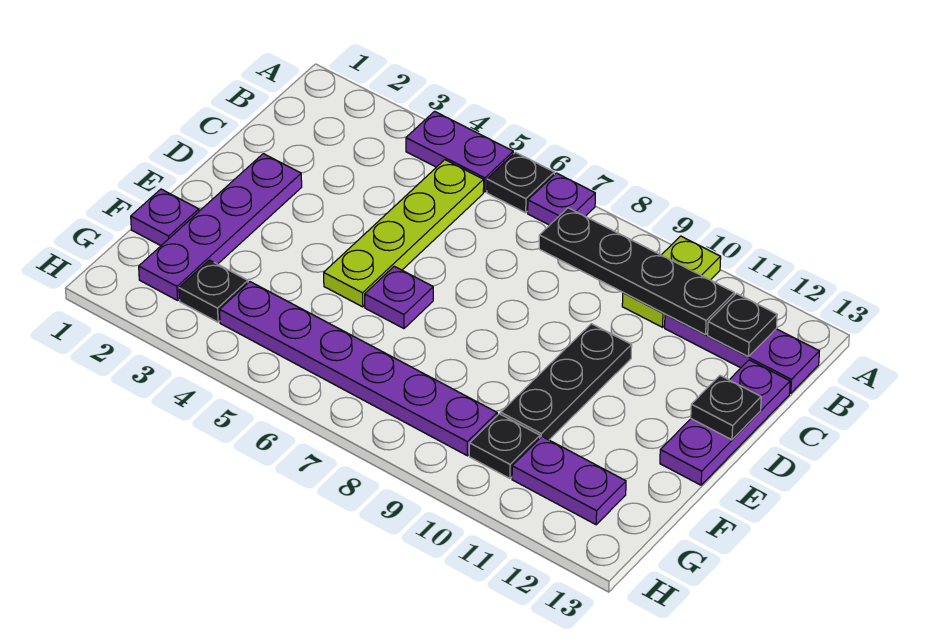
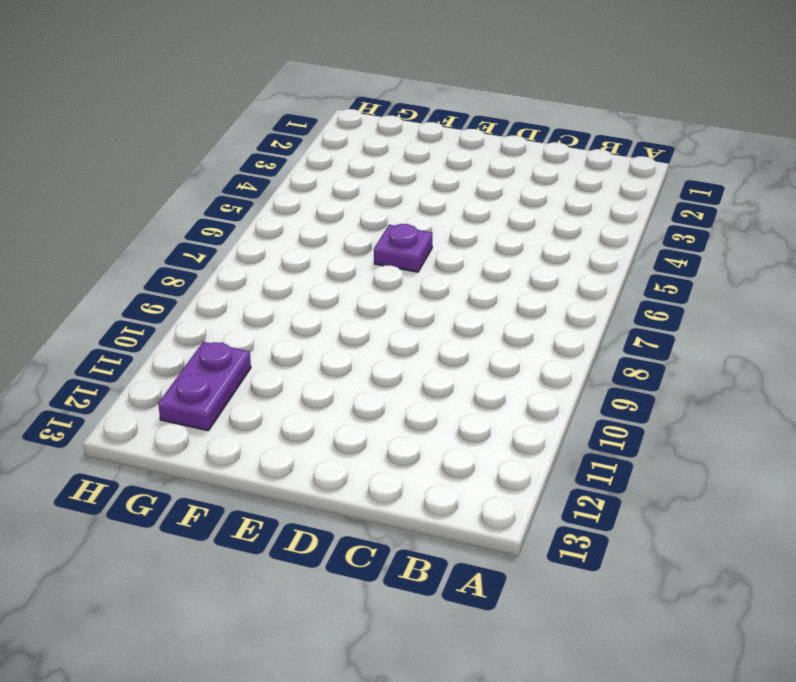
none -> purple plate A4:A5 level 1
none -> black plate A6 level 1
none -> purple plate A7 level 1

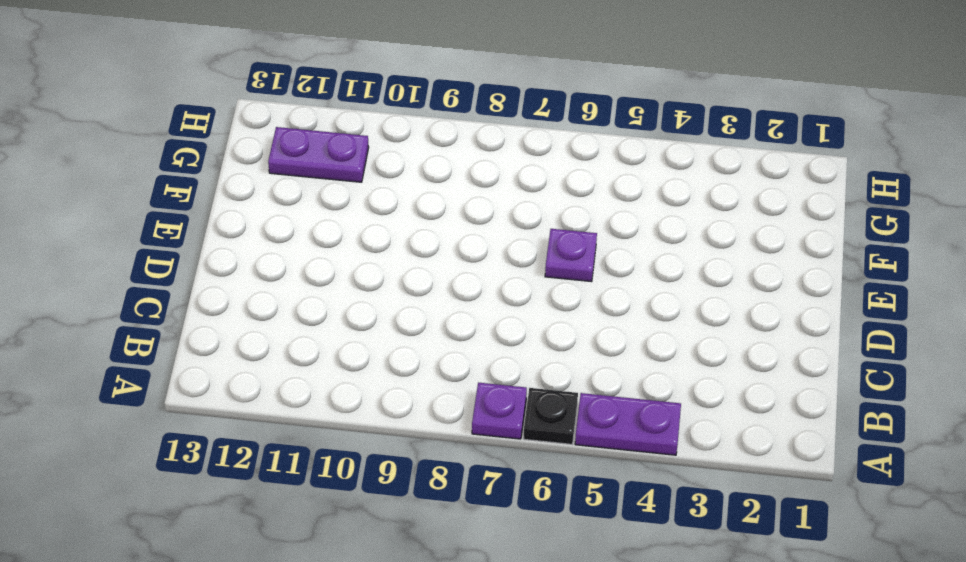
none -> lime plate A10:B10 level 1
none -> lime plate B5:E5 level 1
none -> purple plate B11:B13 level 1

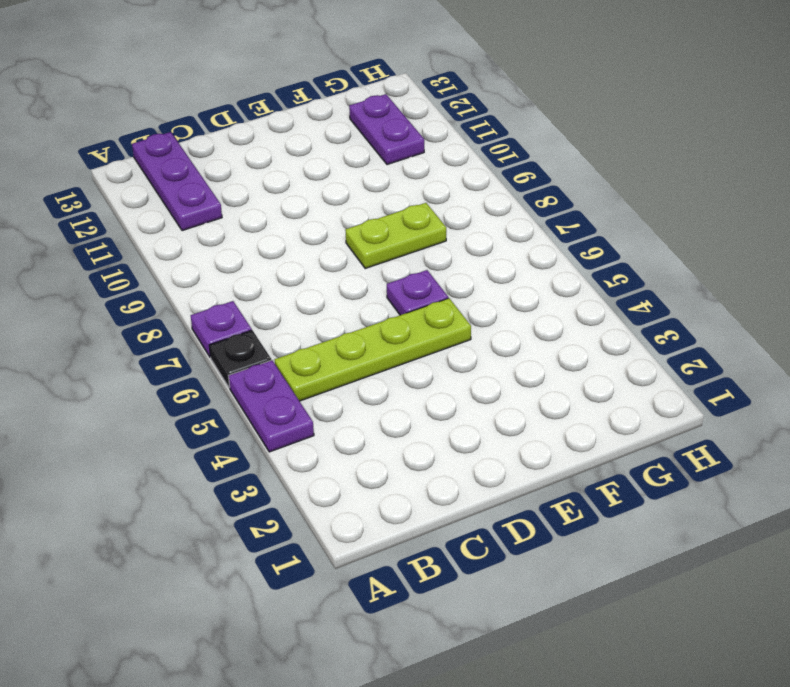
lime plate E8:F8 level 1 -> lime plate A10:B10 level 1
none -> purple plate C13:E13 level 1
none -> purple plate D2:G2 level 1
none -> black plate D10:F10 level 1

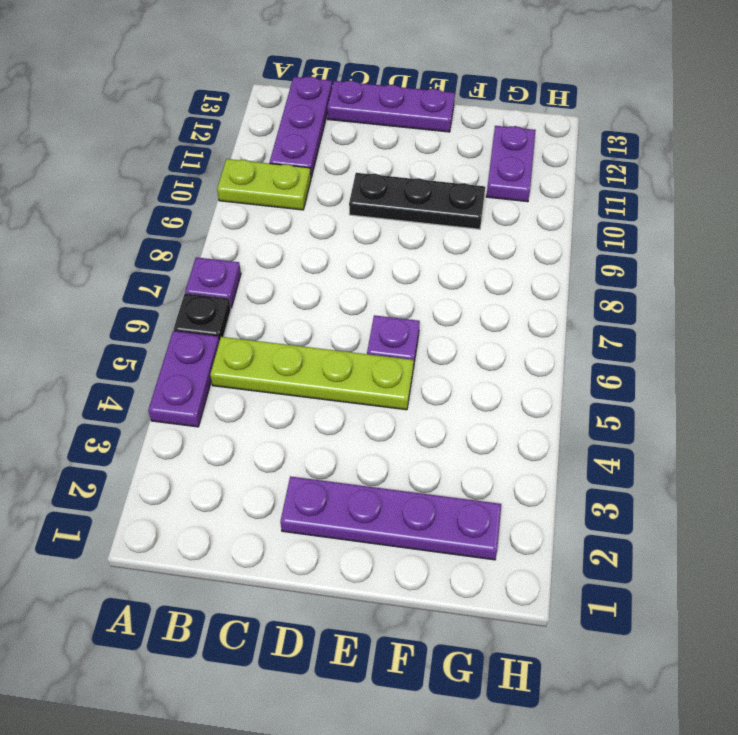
none -> purple plate F1 level 1
none -> black plate G3 level 1
none -> purple plate G4:G9 level 1

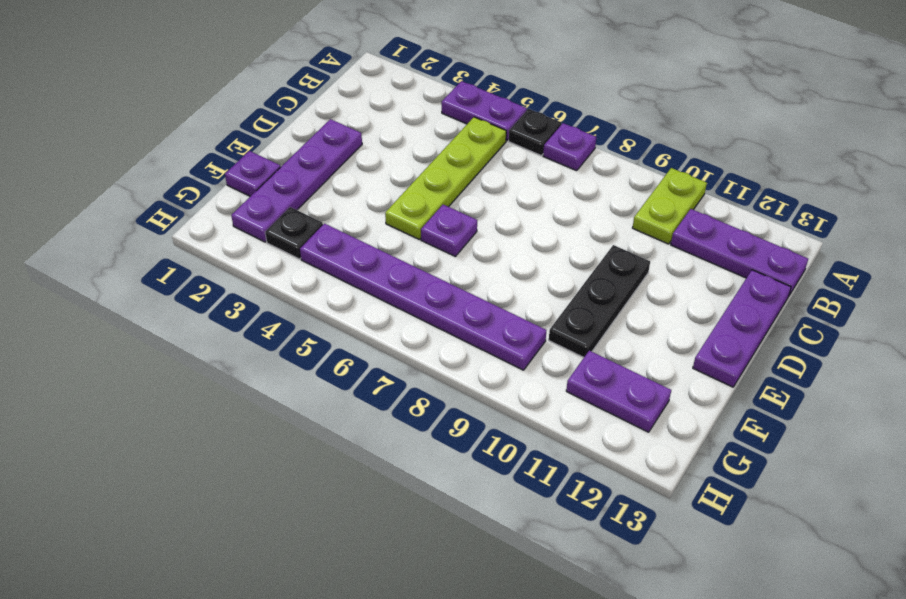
none -> black plate G10 level 1
none -> black plate B8:B11 level 2
none -> black plate B12 level 2

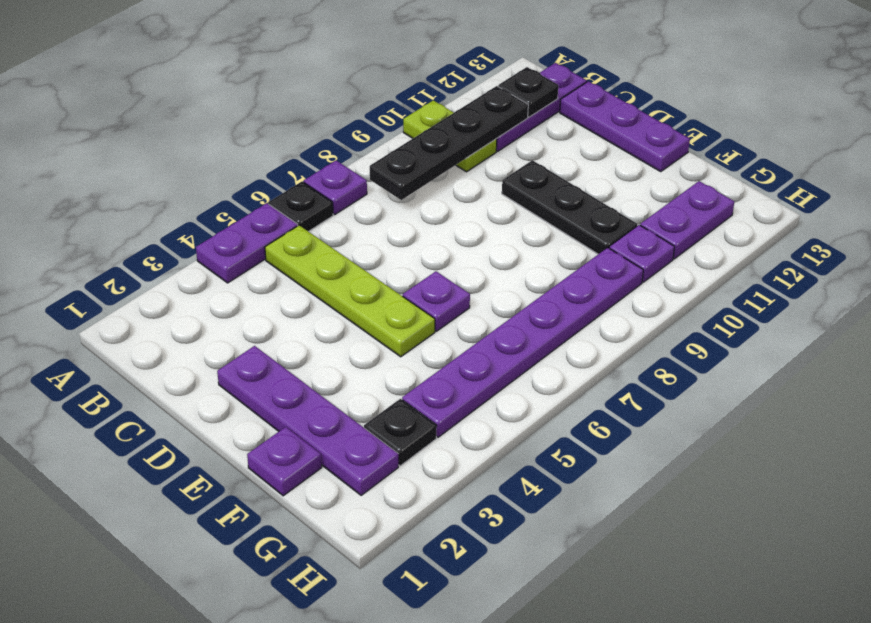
purple plate G10 level 1 -> black plate G10 level 1
none -> black plate D13 level 2

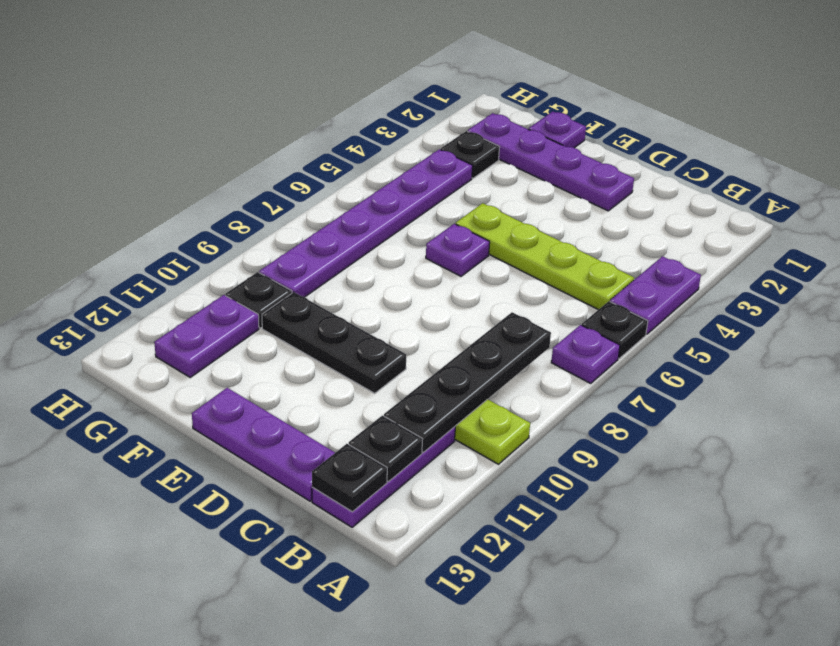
black plate B13 level 2 -> black plate D13 level 2

